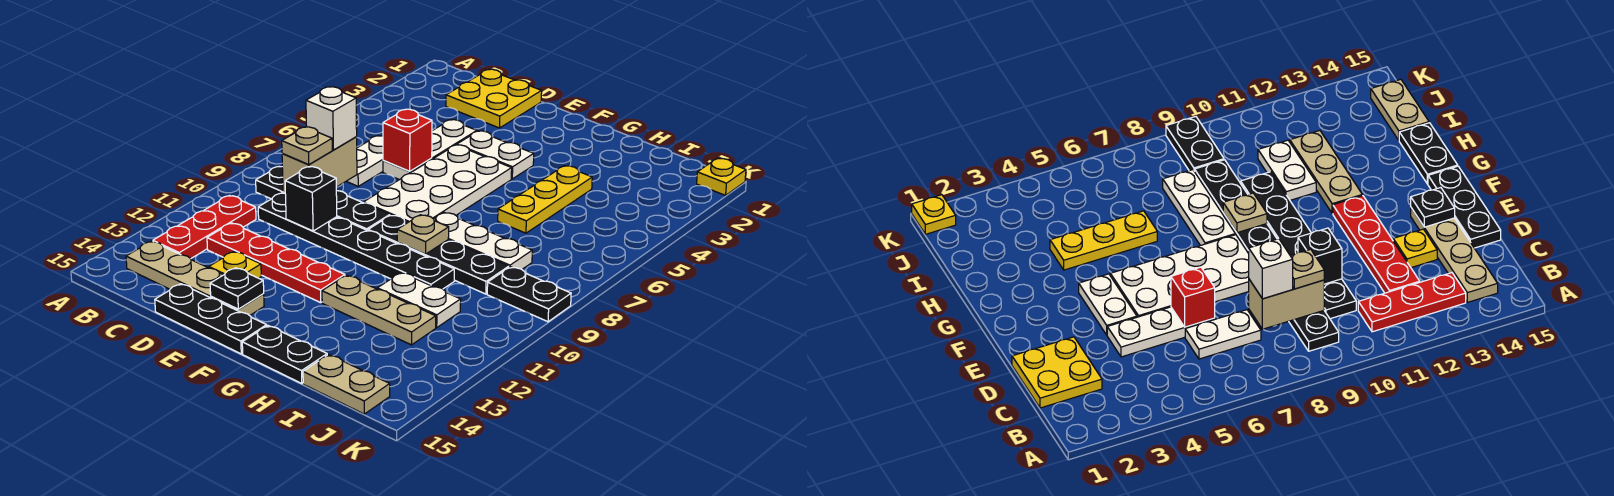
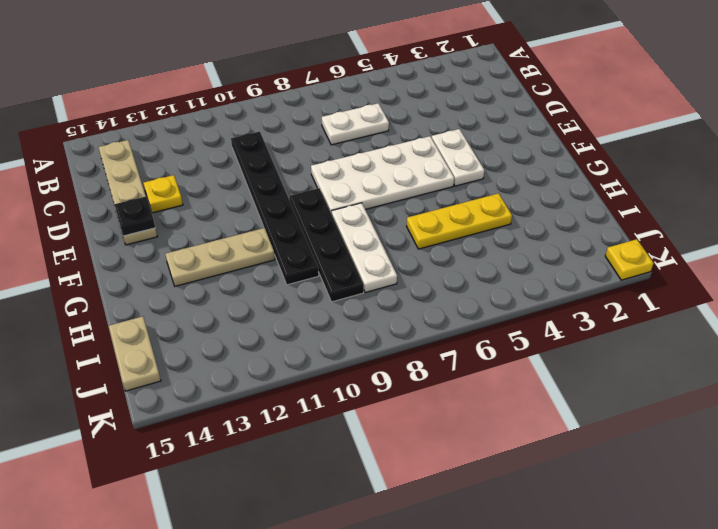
tan plate G11:G13 level 1 -> tan plate G12:I12 level 1
none -> black plate B9:E9 level 1
none -> red plate B11:B13 level 1
none -> yellow plate C1:D2 level 1

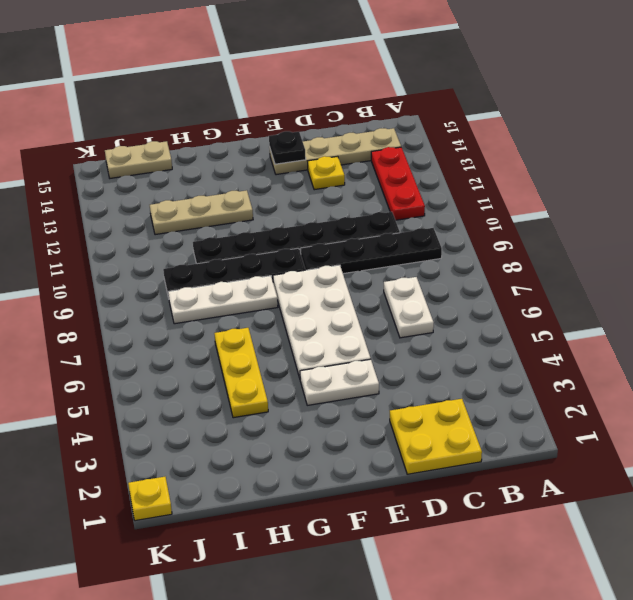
none -> red plate C12:F12 level 1
none -> white plate D4:D6 level 1
none -> black plate D15:F15 level 1

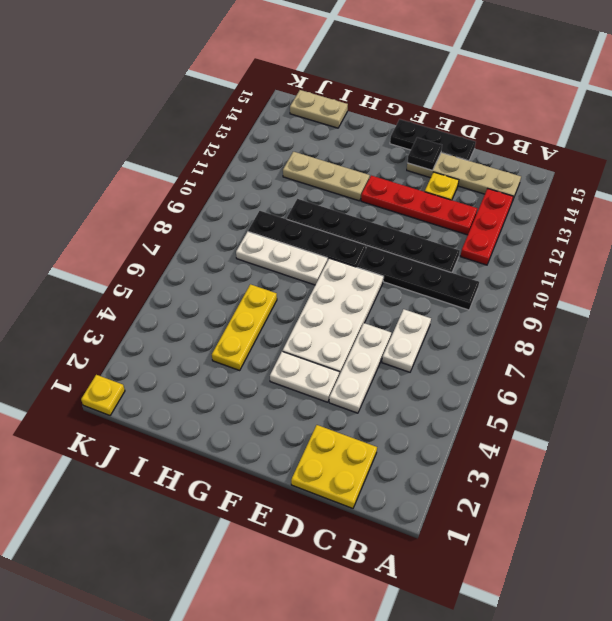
none -> black plate G15:H15 level 1
none -> white plate H11:I11 level 1
none -> black plate J9:K9 level 1

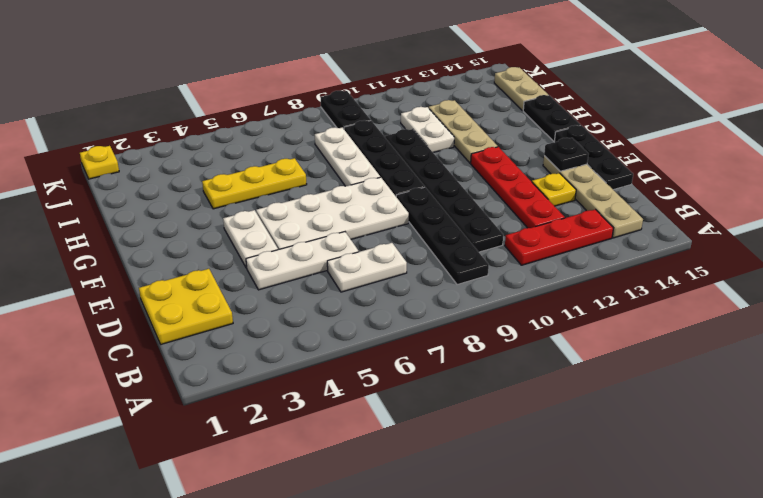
none -> tan brick C8:C9 level 2
none -> red brick D6 level 2
none -> black brick D10 level 2

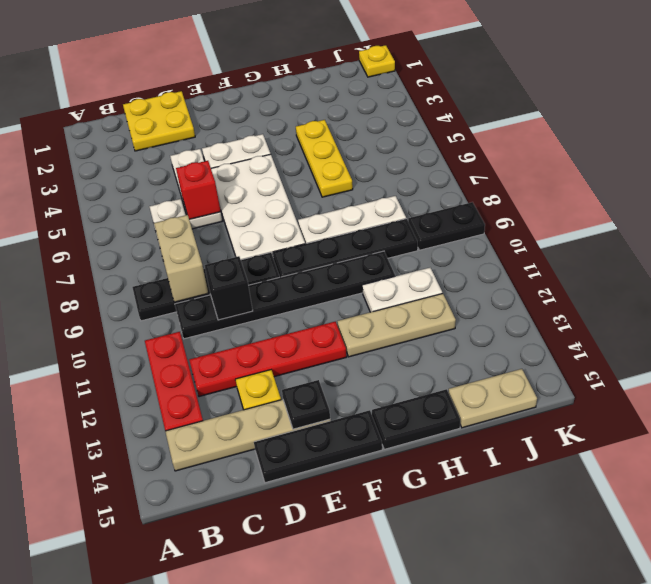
none -> tan plate G9 level 2
none -> white brick C8 level 3
none -> tan plate C9 level 3

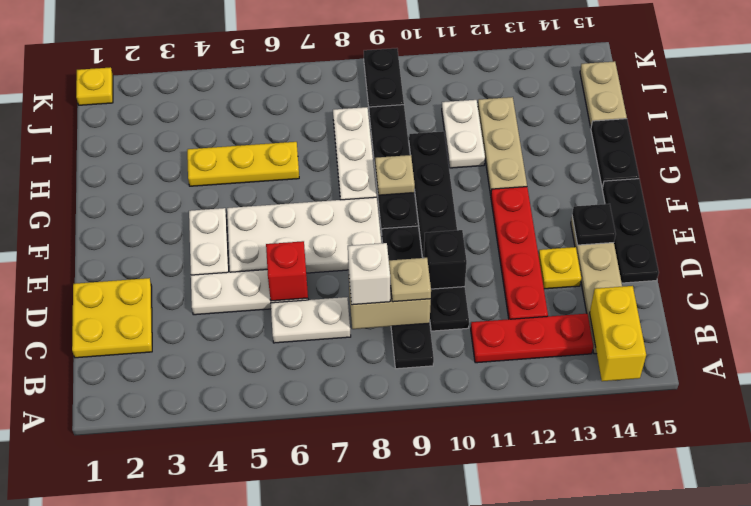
yellow brick A14:B14 level 2 -> none

